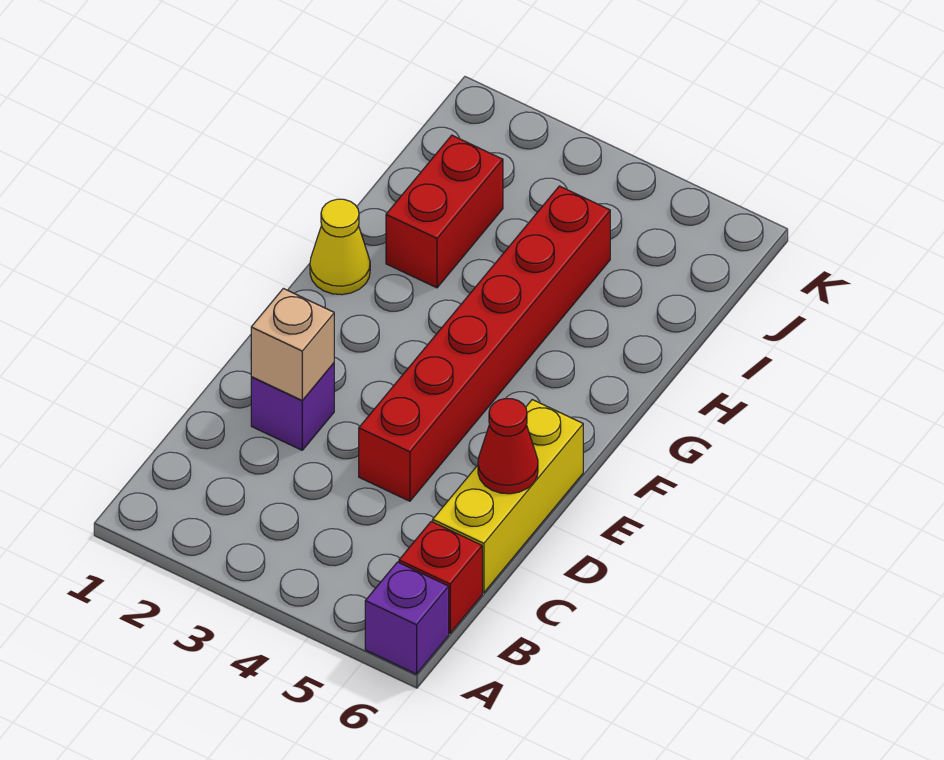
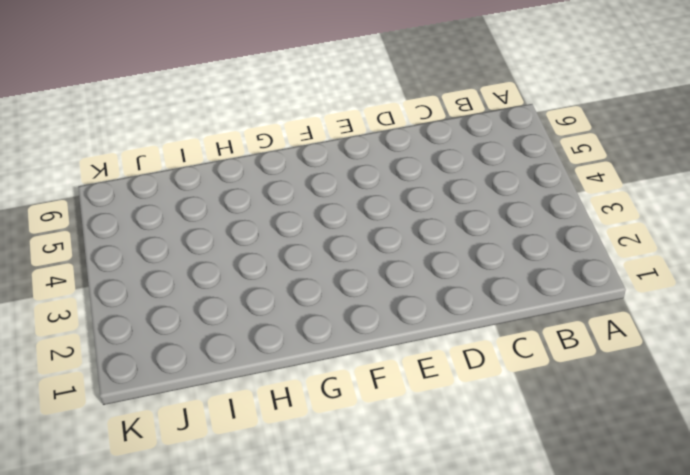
none -> purple brick A6 level 1
none -> red brick B6 level 1

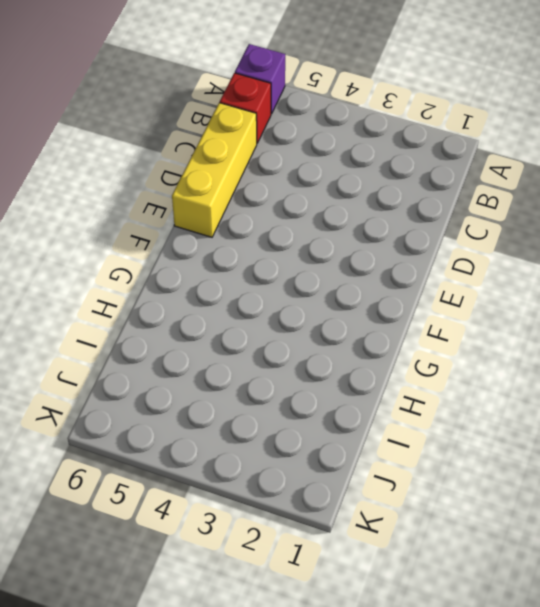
none -> purple brick D2 level 1
none -> red brick D4:I4 level 1

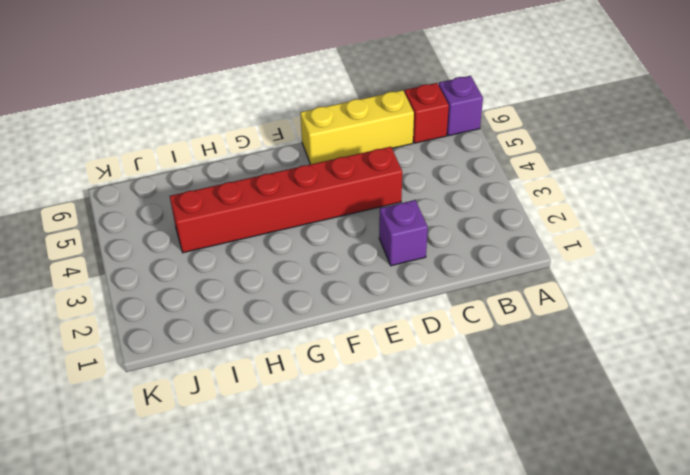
none -> yellow cone G1 level 1
none -> red brick H2:I2 level 1

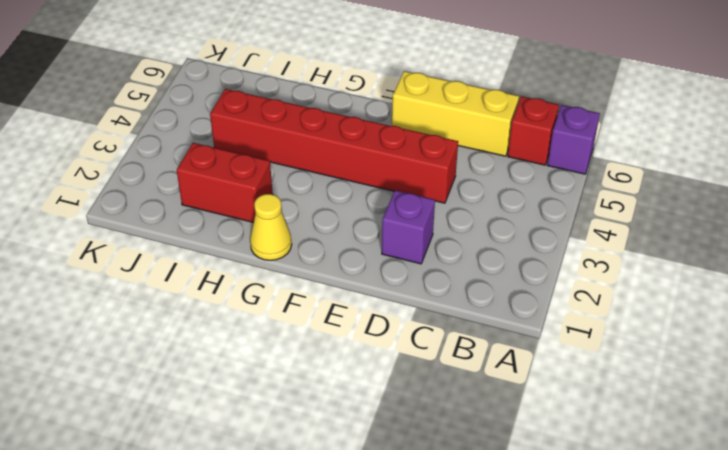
none -> tan brick D2 level 2
none -> red cone D6 level 2

